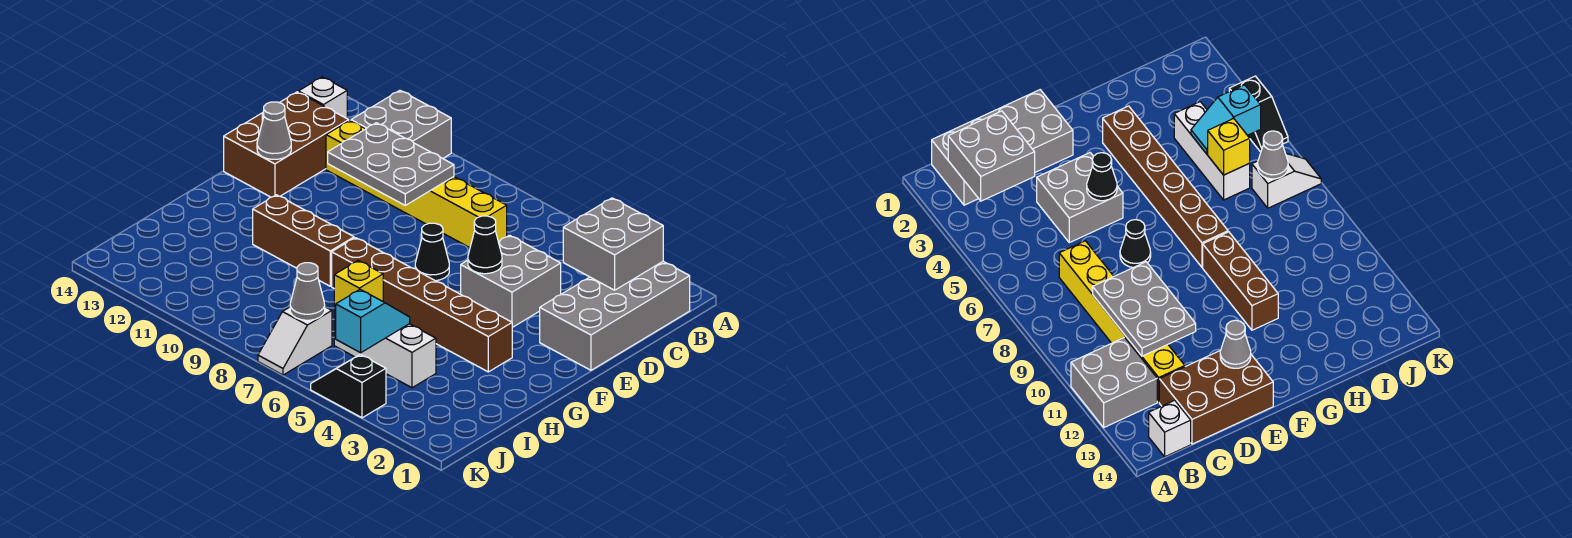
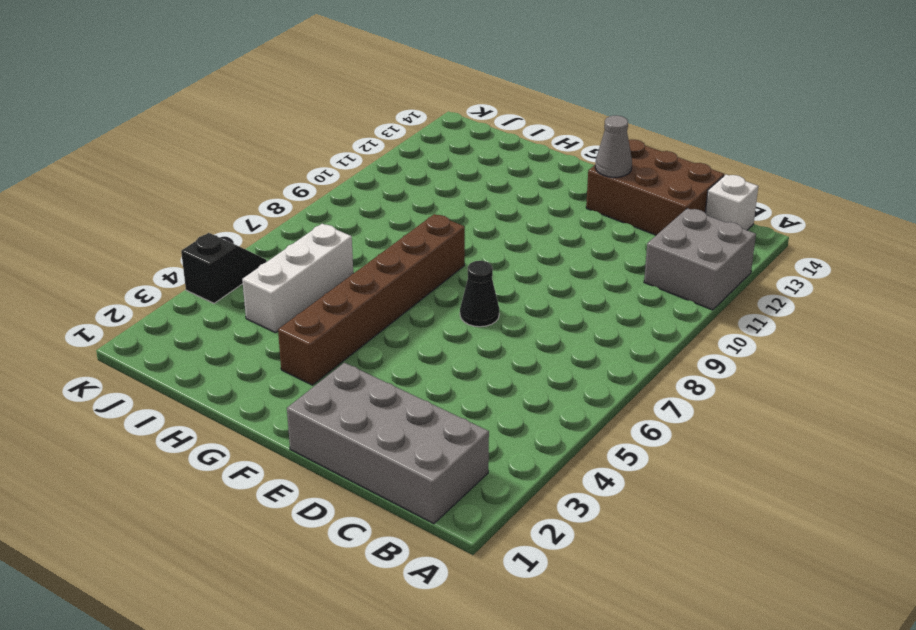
none -> yellow brick C7:C12 level 1
none -> grey brick D4:E5 level 1
none -> brown brick G9:G11 level 1

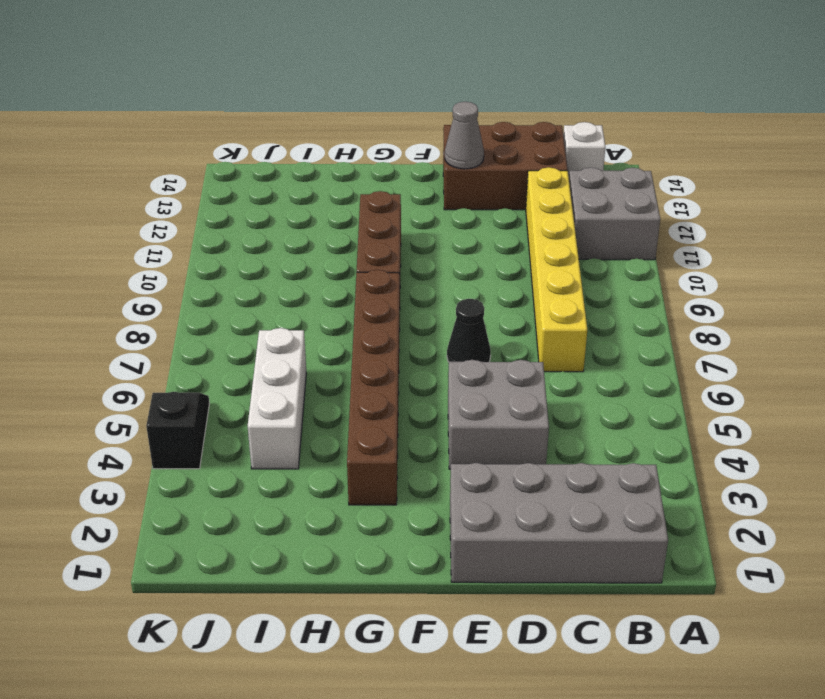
none -> white slope J7:K7 level 1 top J
none -> grey brick B2:C3 level 2
none -> grey plate C9:D11 level 2

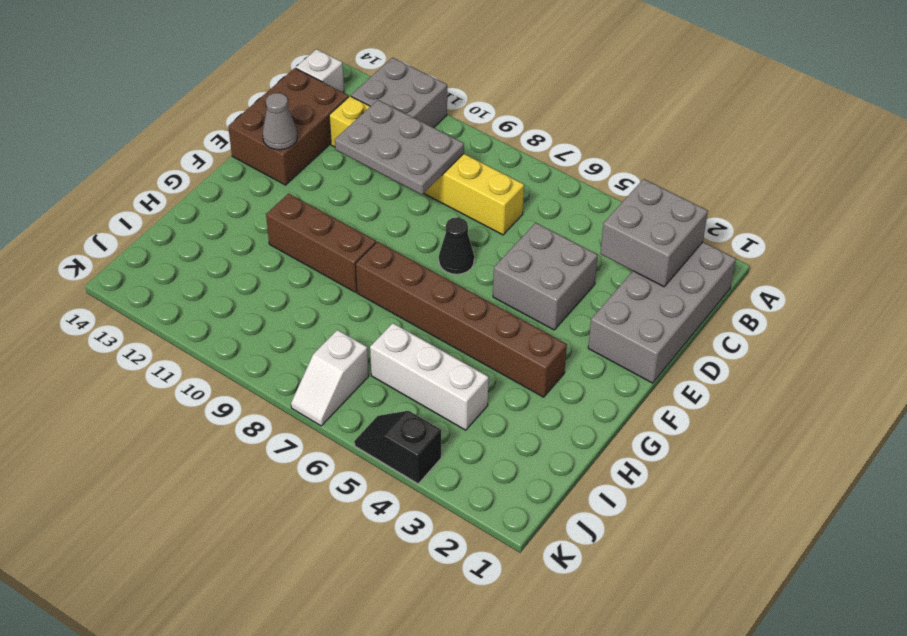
none -> black cone E5 level 2
none -> cyan slope I5:J5 level 2 top J
none -> yellow brick I6 level 2

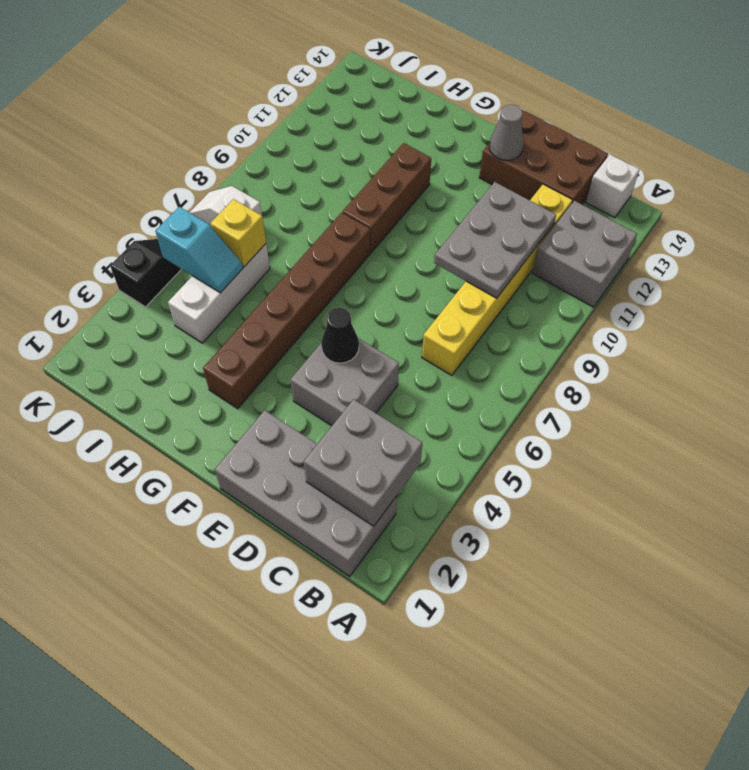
none -> black cone E7 level 1
none -> grey cone J7 level 2

